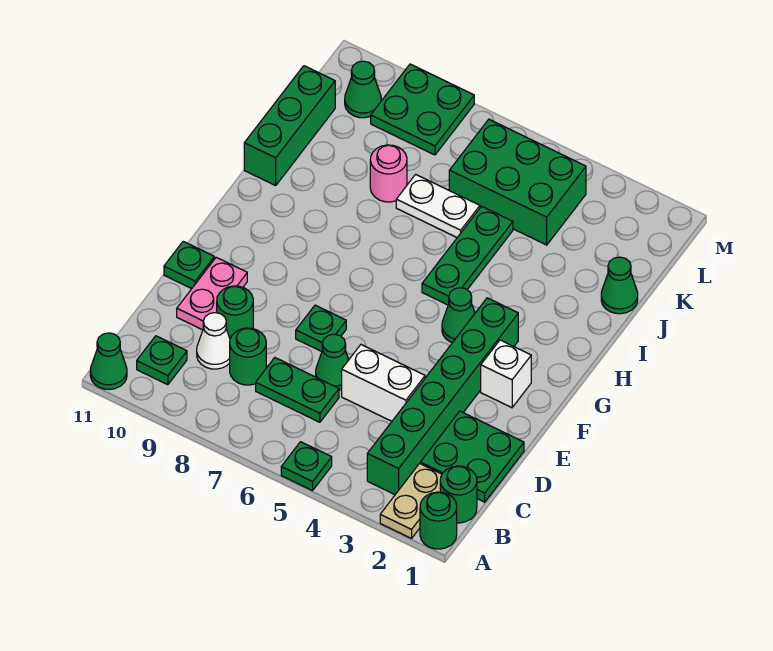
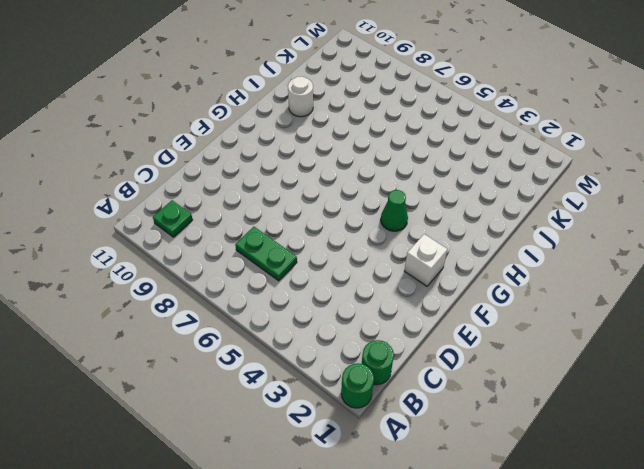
white round brick I10 level 1 -> none
none -> tan plate A2:B2 level 1
none -> green plate A5 level 1
none -> green cone A11 level 1

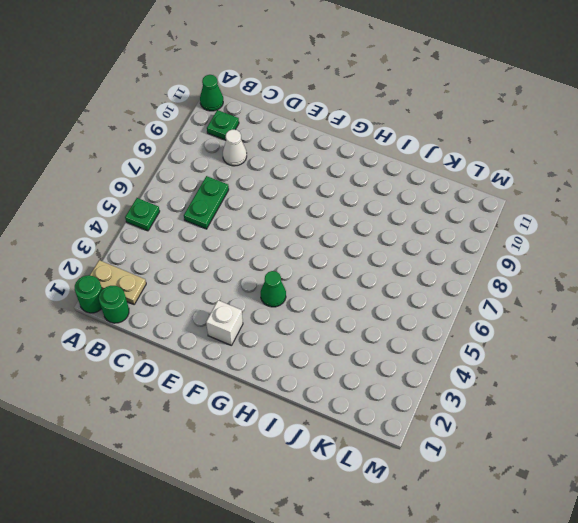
none -> green brick B3:G3 level 1
none -> green plate C1:D2 level 1
none -> green round brick C8 level 1

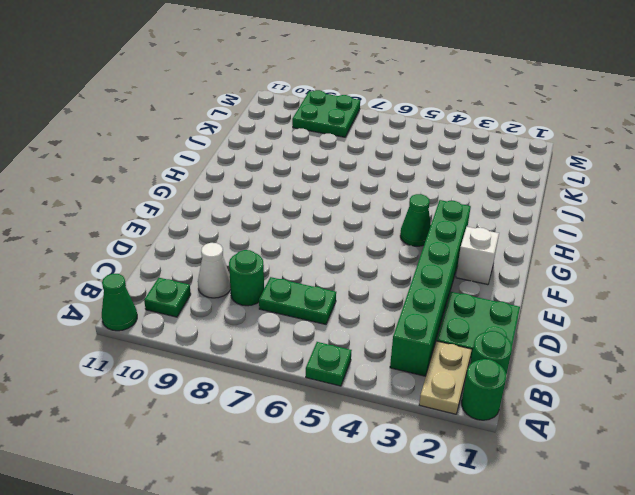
none -> white brick D4:D5 level 1
none -> green cone D6 level 1
none -> green round brick D9 level 1

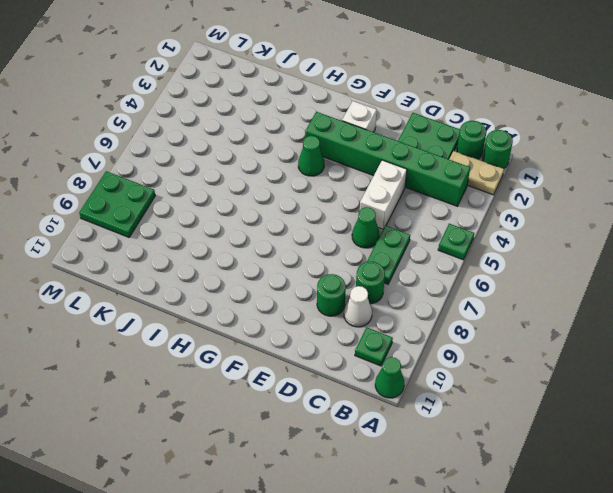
none -> pink plate D10:E10 level 1
none -> green plate E7 level 1
none -> green plate E11 level 1

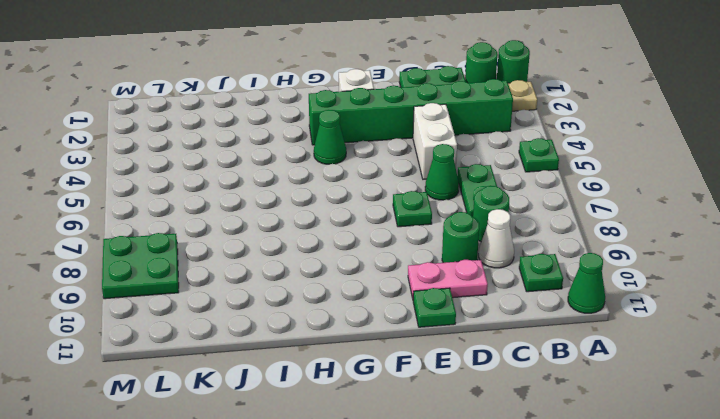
none -> green plate H5:J5 level 1
none -> green brick I11:K11 level 1
none -> green cone J1 level 1

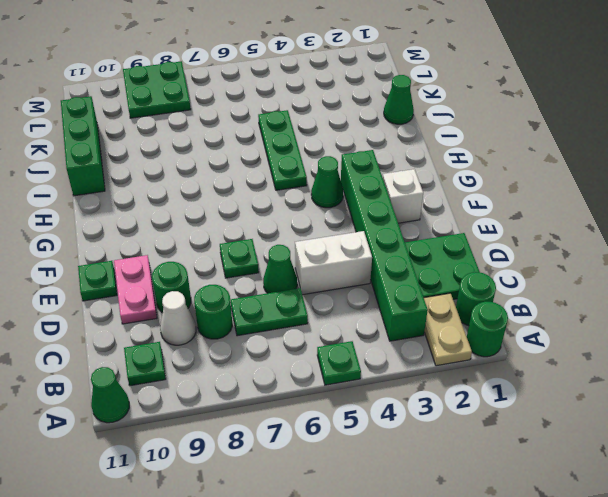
none -> white plate J6:J7 level 1
none -> pink round brick J8 level 1
none -> green brick K4:L6 level 1

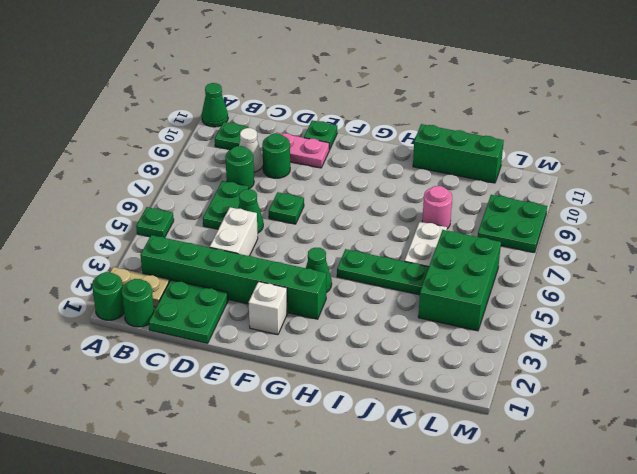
none -> green cone J1 level 1
none -> green cone L10 level 1

